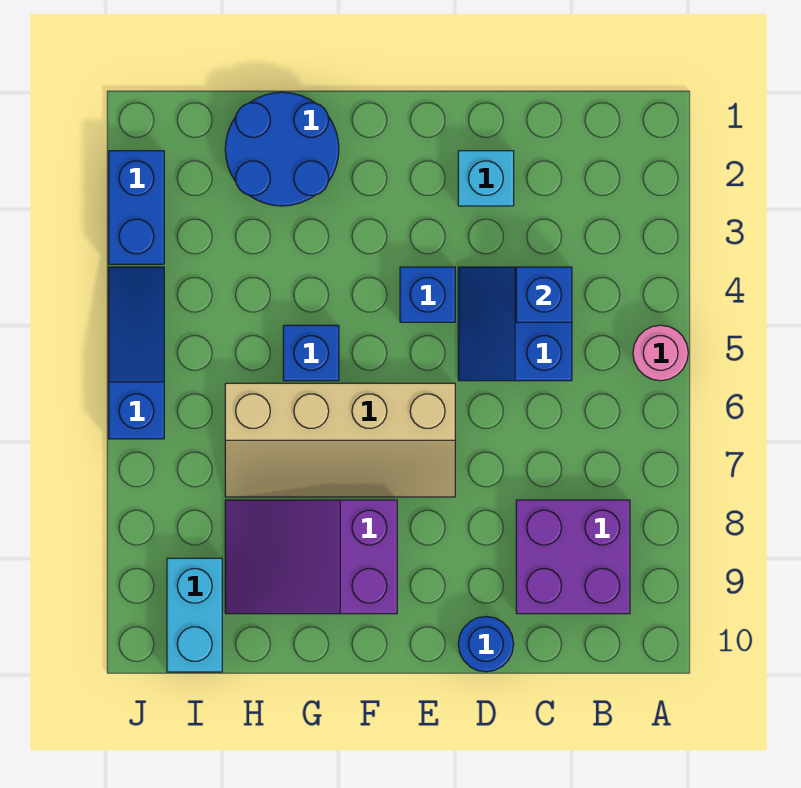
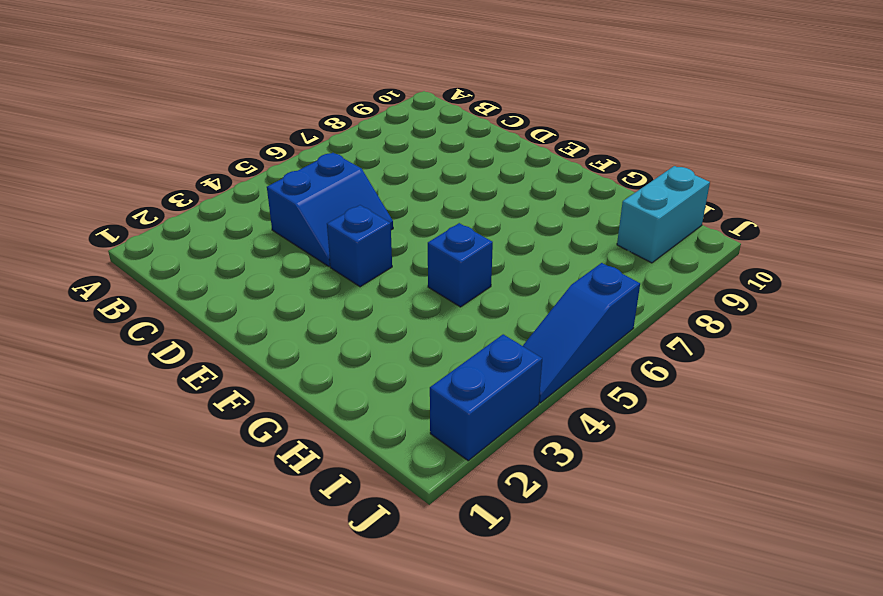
none -> pink round brick A5 level 1
none -> purple brick B8:C9 level 1
none -> cyan brick D2 level 1

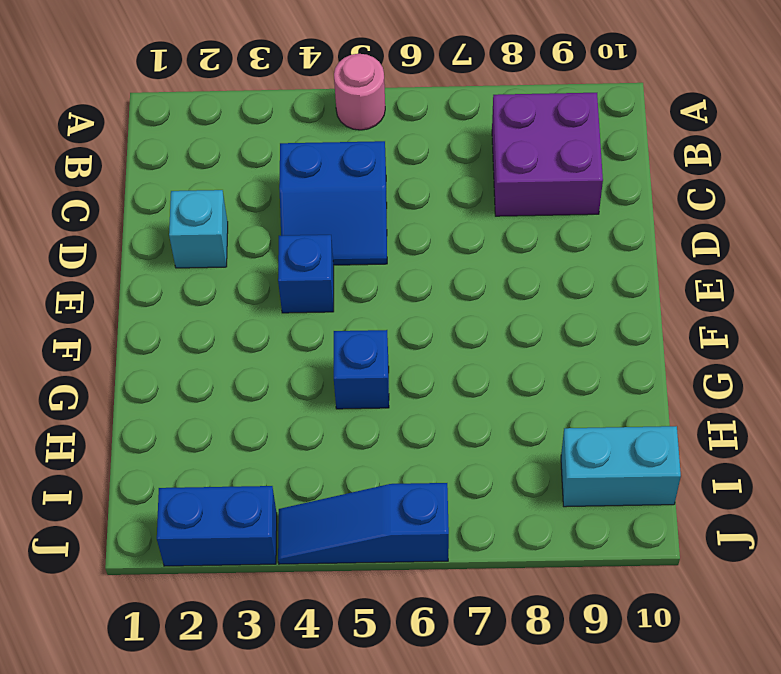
none -> blue round brick D10 level 1
none -> tan slope E6:H7 level 1 top 6
none -> purple slope F8:H9 level 1 top F

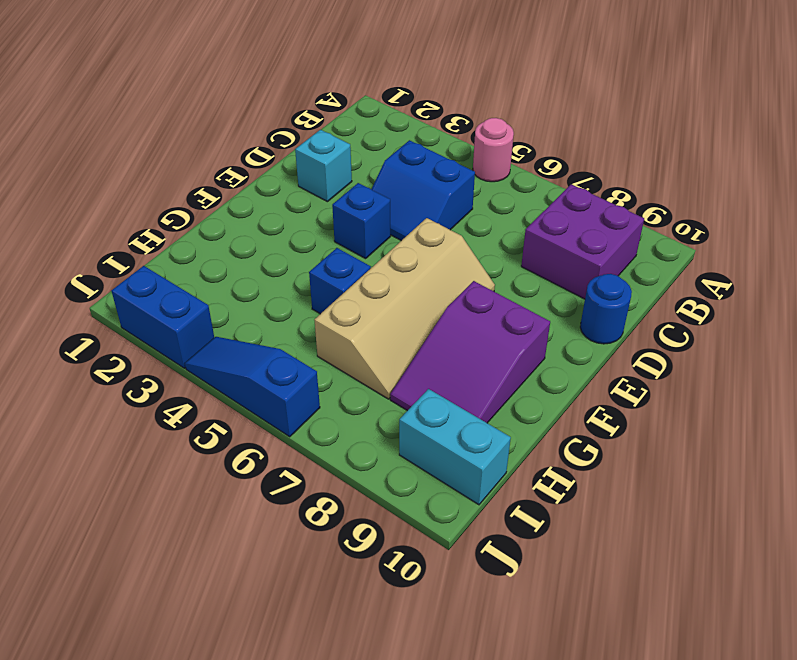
none -> blue round brick G1:H2 level 1
none -> blue brick C4 level 2

